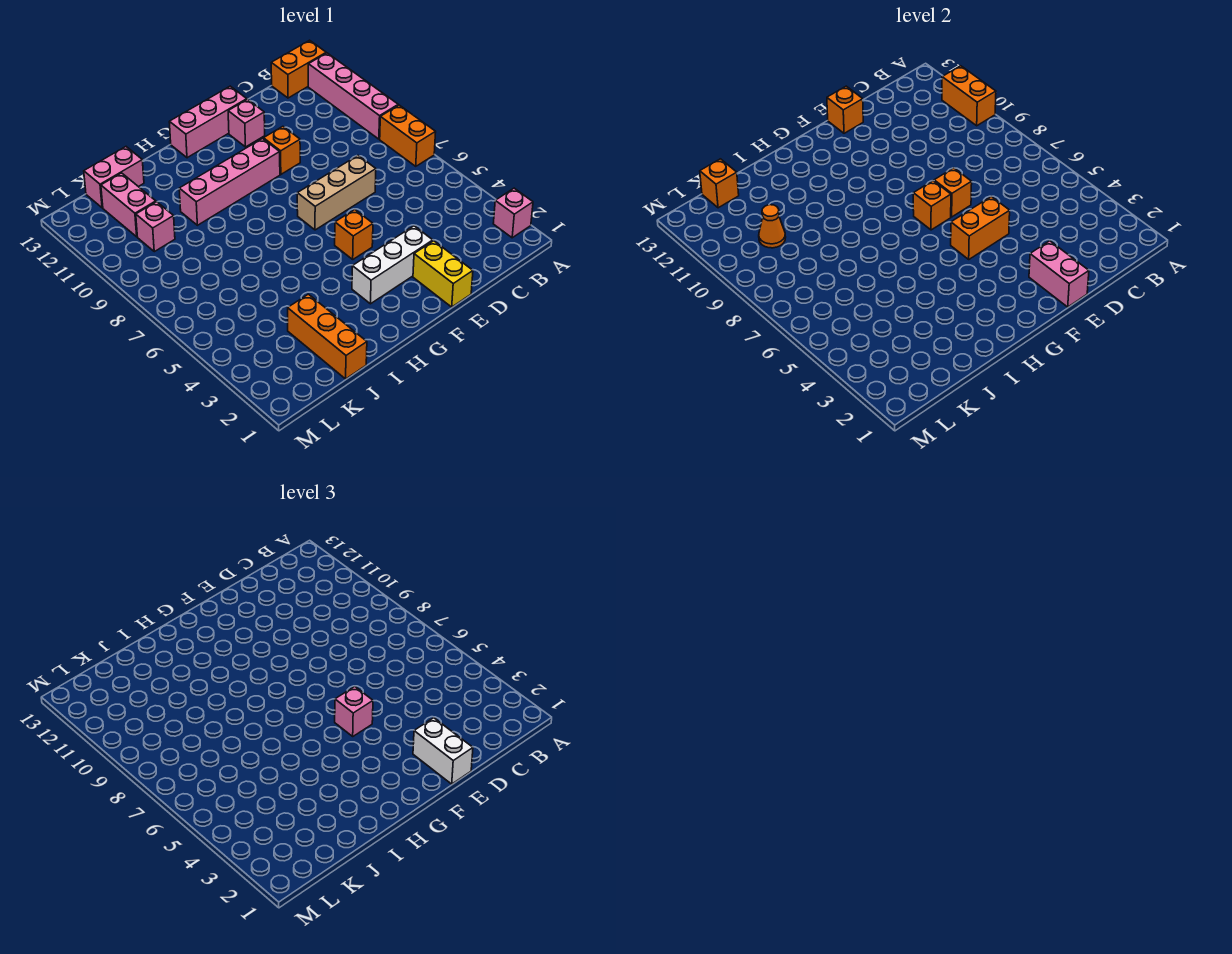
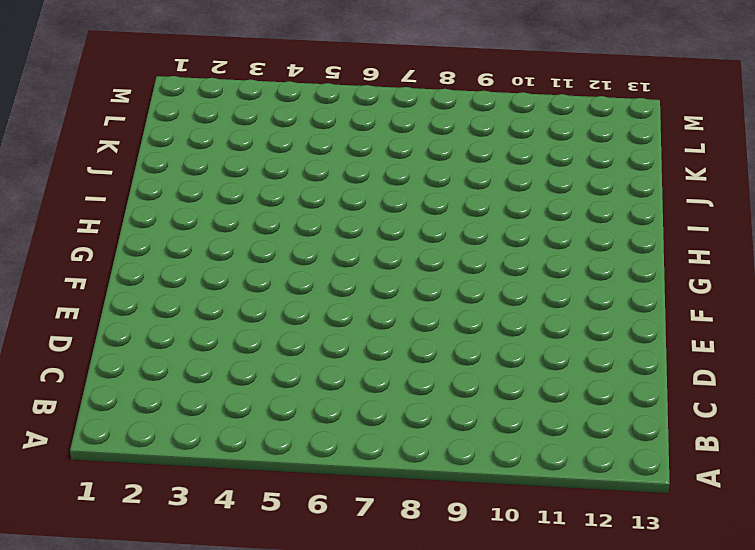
none -> pink brick A2 level 1
none -> orange brick A7:A8 level 1
none -> pink brick A9:A12 level 1

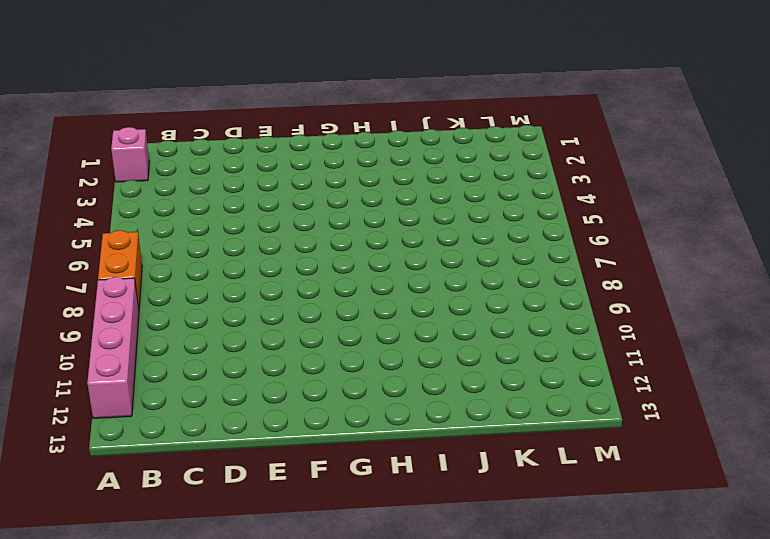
none -> orange brick A13:B13 level 1
none -> tan brick D7:F7 level 1
none -> yellow brick E1:E2 level 1

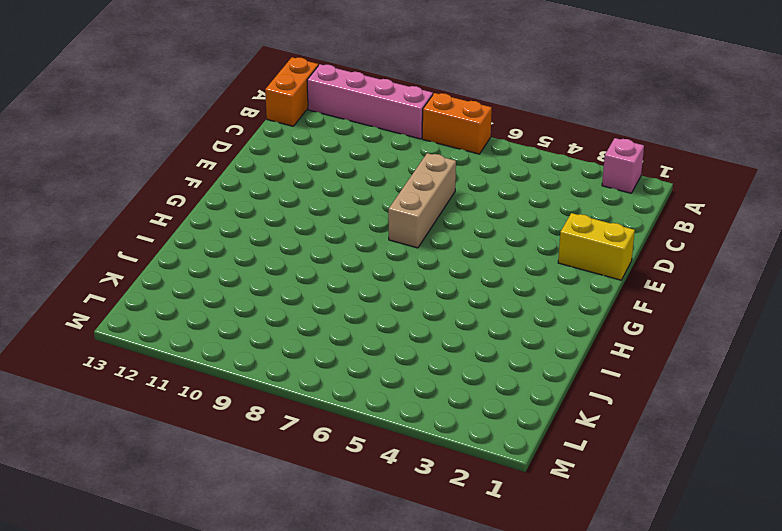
none -> white brick E3:G3 level 1
none -> orange brick E10 level 1
none -> pink brick E12 level 1

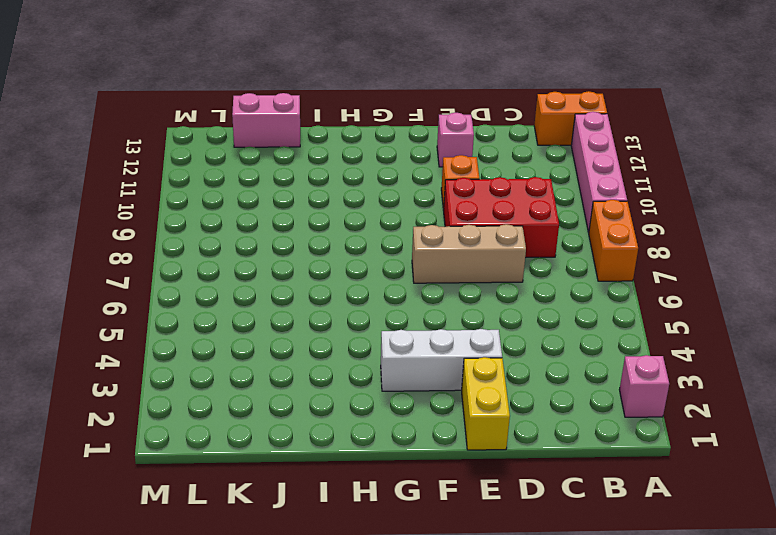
red brick C8:E9 level 1 -> none
none -> pink brick E13:G13 level 1
none -> orange brick F5 level 1
none -> pink brick F10:I10 level 1

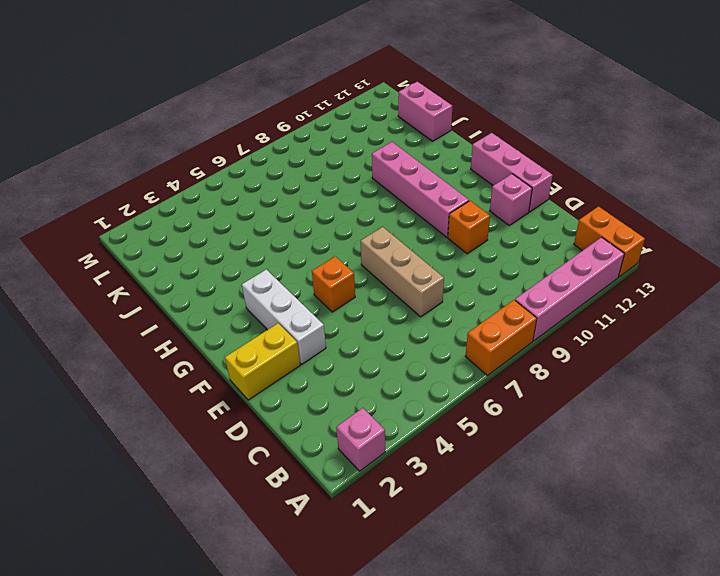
none -> orange brick J1:J3 level 1
none -> pink brick K10 level 1
none -> pink brick K11:K12 level 1

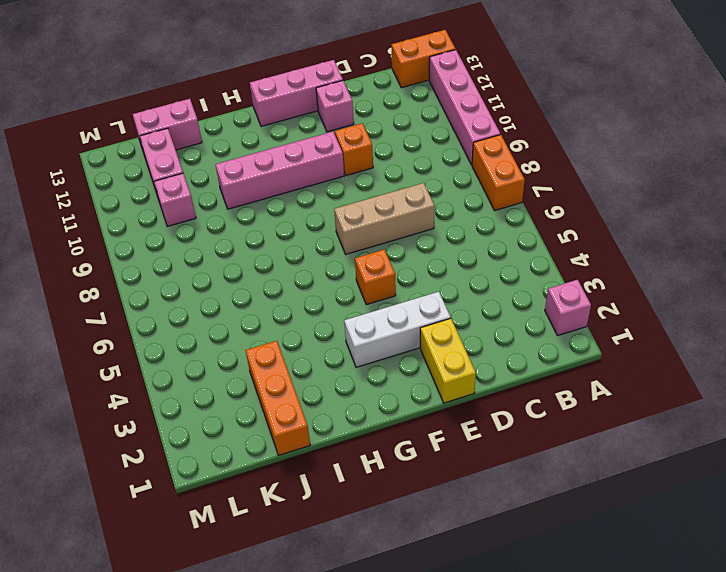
none -> orange brick A10:A11 level 2
none -> pink brick E1:E2 level 2
none -> orange brick E5:F5 level 2

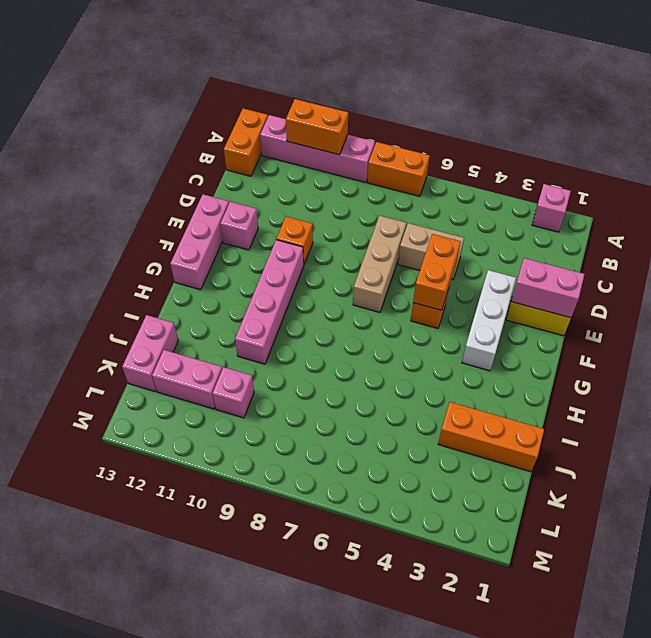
tan brick D5:D6 level 1 -> none
none -> orange brick E7 level 2
none -> orange brick E13 level 2
none -> orange brick F7 level 2

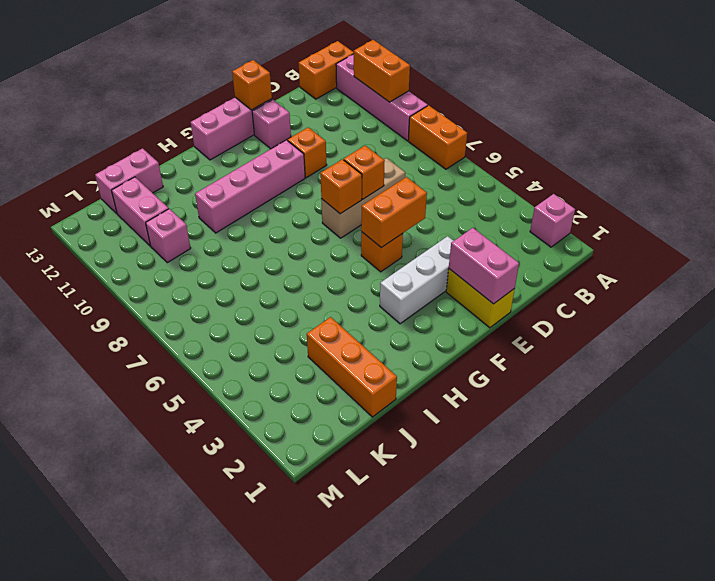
none -> orange cone K10 level 2
none -> orange brick K13 level 2
none -> white brick E1:E2 level 3

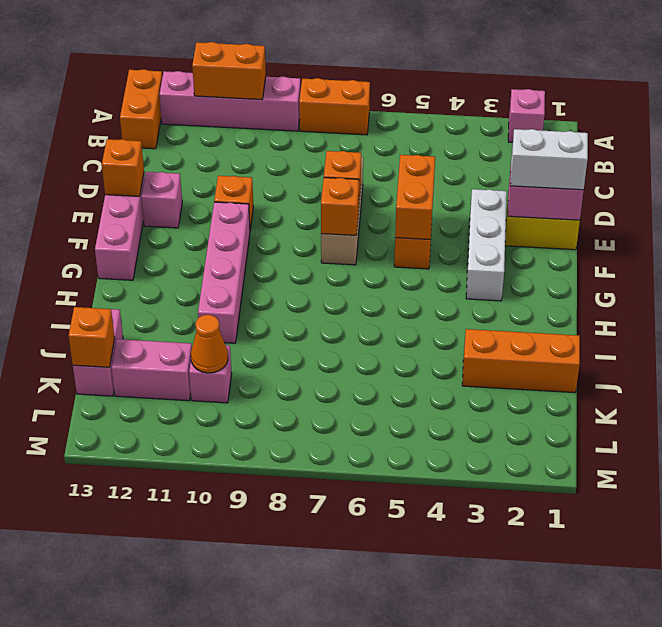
none -> pink brick F5 level 3

